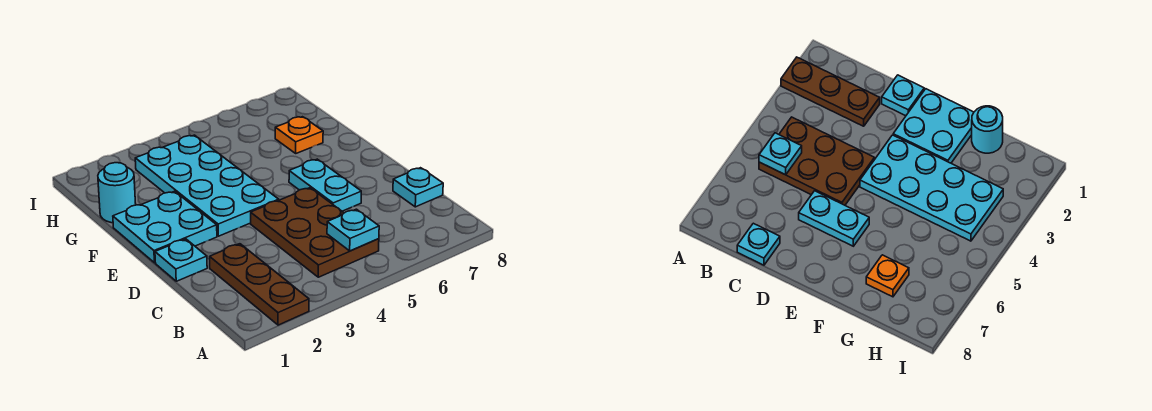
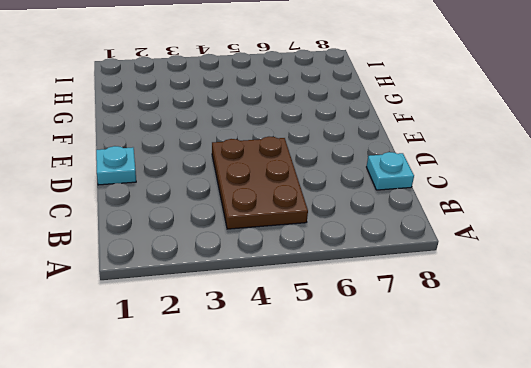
none -> brown plate A2:C2 level 1
none -> cyan plate D6:E6 level 1

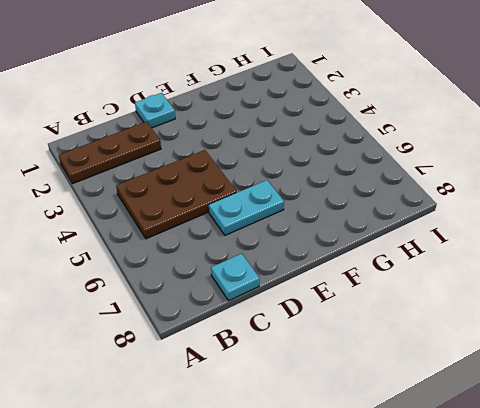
none -> cyan plate E1:F2 level 1
none -> cyan plate E3:H4 level 1

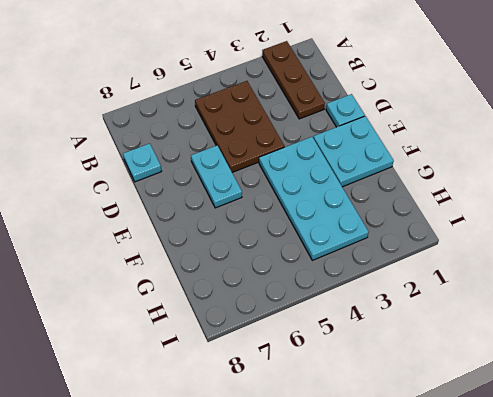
none -> cyan round brick G1 level 1
none -> orange plate G7 level 1

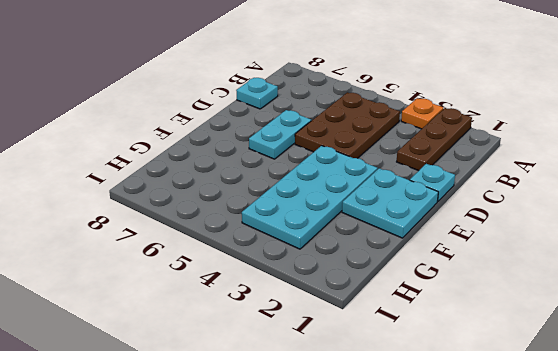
orange plate A3 level 1 -> orange plate G7 level 1
none -> cyan round brick G1 level 1
none -> cyan plate B5 level 2

